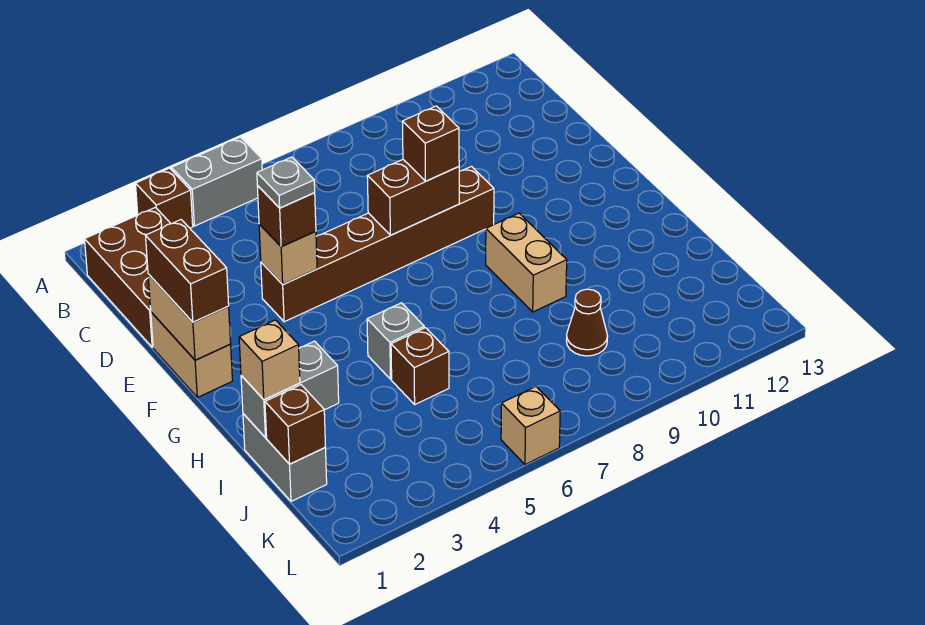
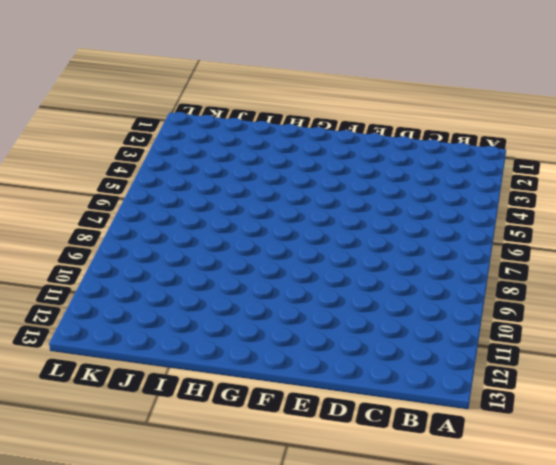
none -> brown brick A3 level 1
none -> grey brick A4:A5 level 1
none -> brown brick B1:D2 level 1

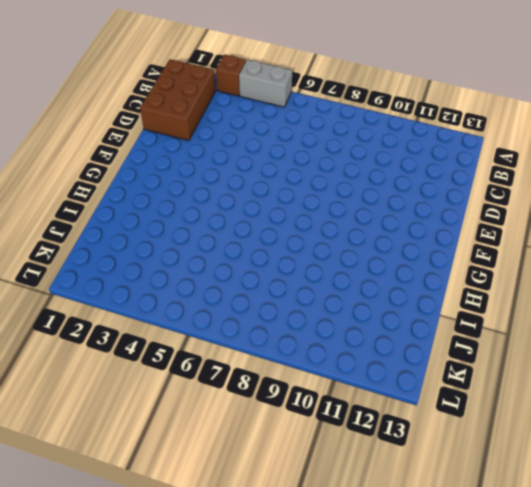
none -> tan brick E1:F1 level 1
none -> brown brick E4:E9 level 1
none -> tan brick G9:H9 level 1

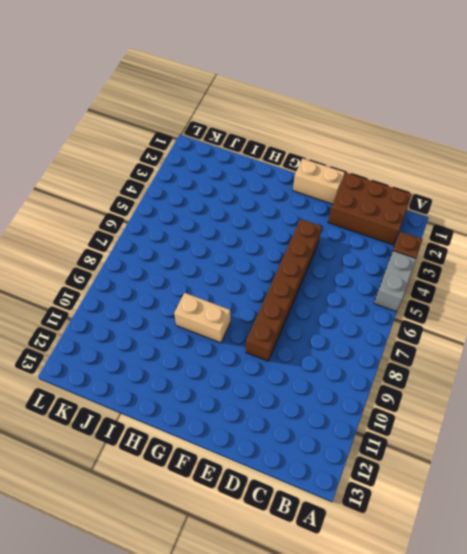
none -> grey brick H5 level 1
none -> grey brick I1:J1 level 1
none -> brown brick I5 level 1

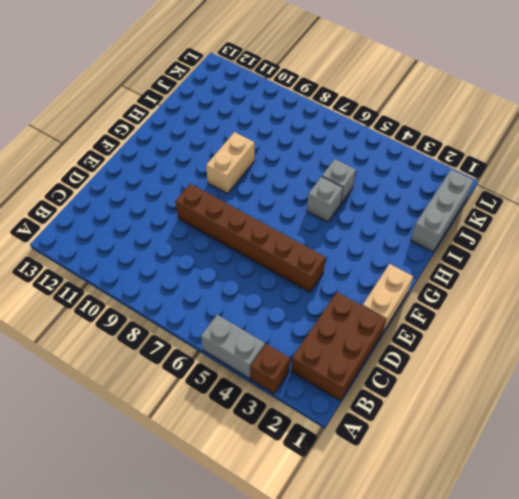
grey brick I1:K1 level 1 -> grey brick I1:J1 level 1
grey brick I5 level 1 -> brown brick I5 level 1
none -> brown cone J9 level 1
none -> tan brick L6 level 1
none -> tan brick E1:F1 level 2

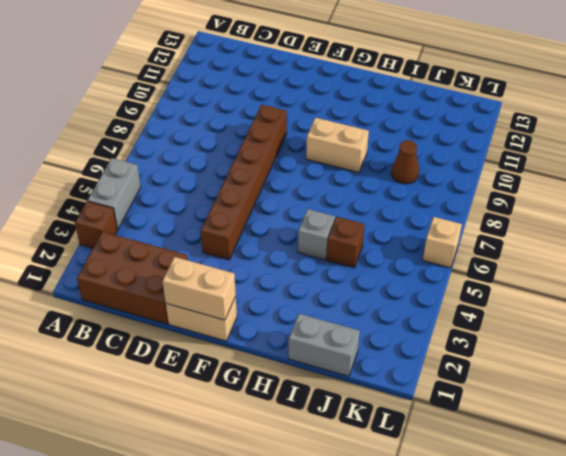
none -> tan brick E4 level 2
none -> brown brick E7:E8 level 2
none -> grey brick I1:I2 level 2

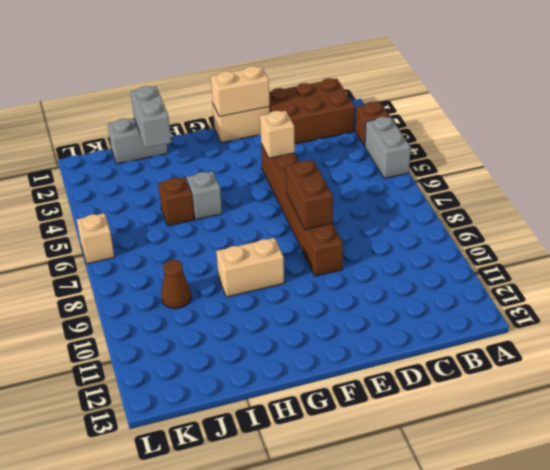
none -> brown brick J1 level 2
none -> brown brick E1:F1 level 3
none -> brown brick E4 level 3

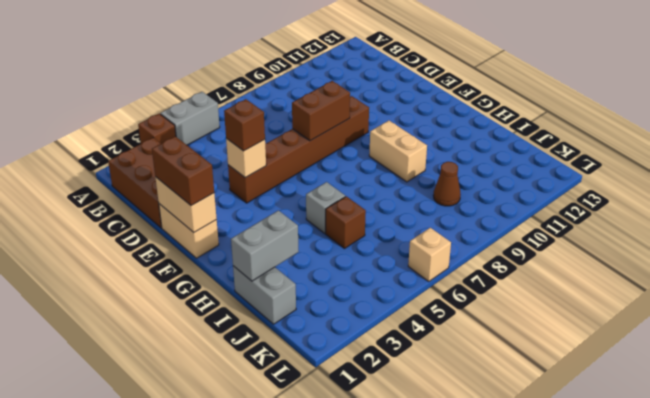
none -> brown brick J1 level 2
none -> brown brick E8 level 3
none -> tan brick I1 level 3

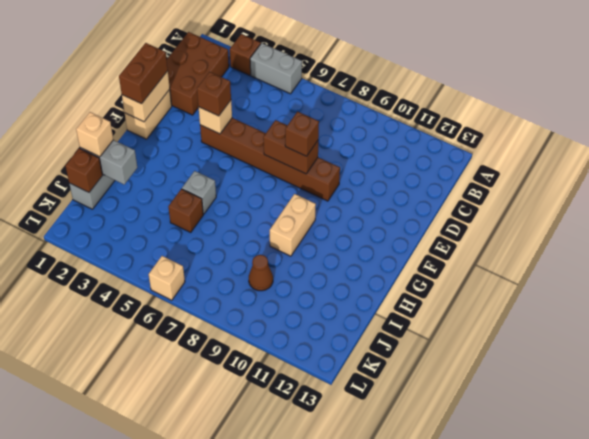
none -> grey plate E4 level 4

